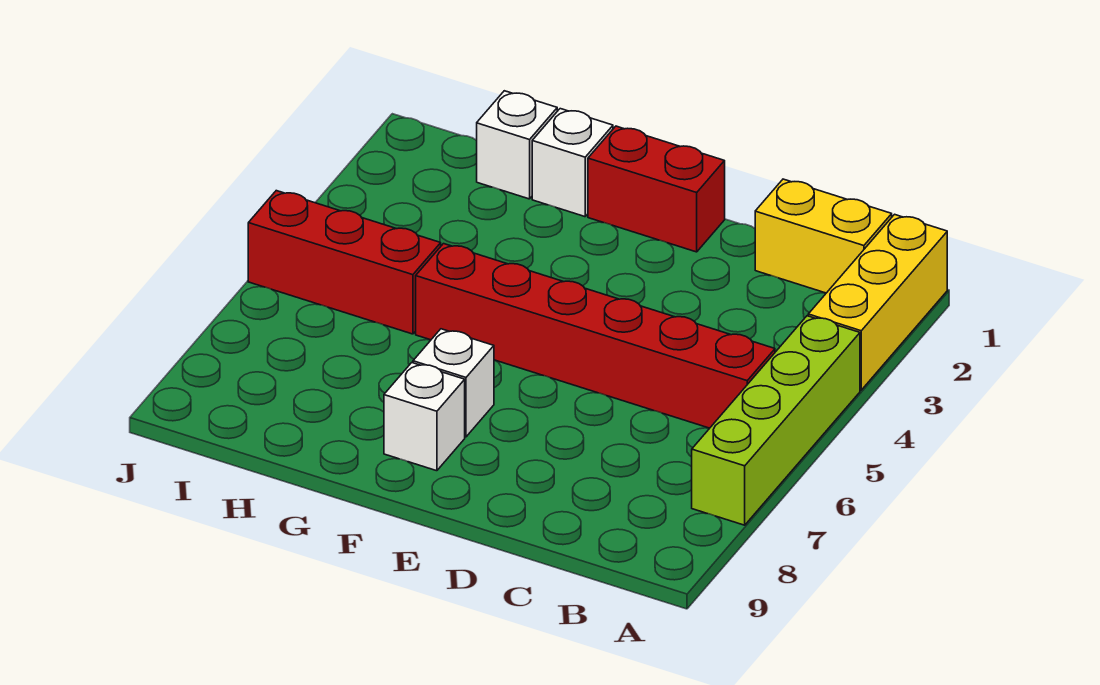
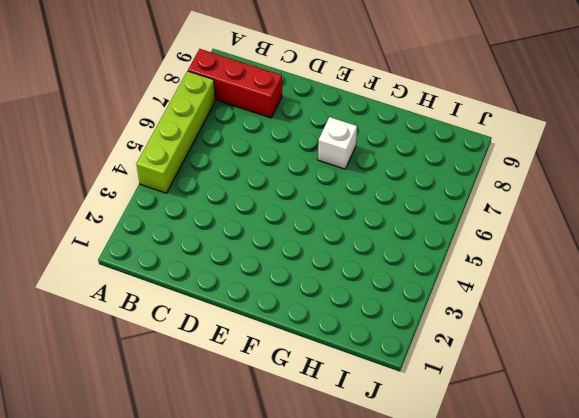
red brick A8:C8 level 1 -> red brick H5:J5 level 1
none -> yellow brick A1:A3 level 1
none -> yellow brick B1:C1 level 1

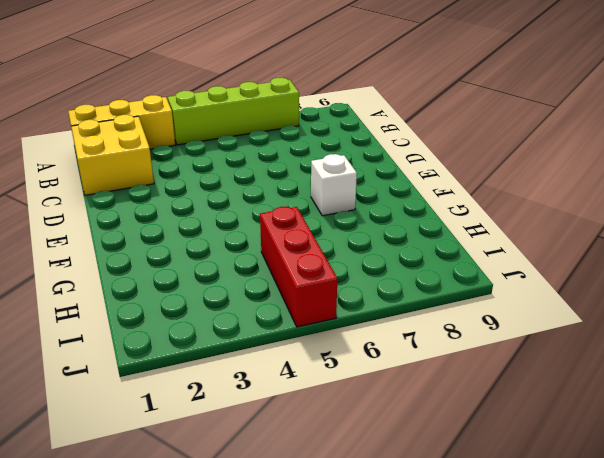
yellow brick B1:C2 level 1 -> yellow brick B1:C1 level 1
none -> red brick B5:G5 level 1
none -> red brick E1:F1 level 1

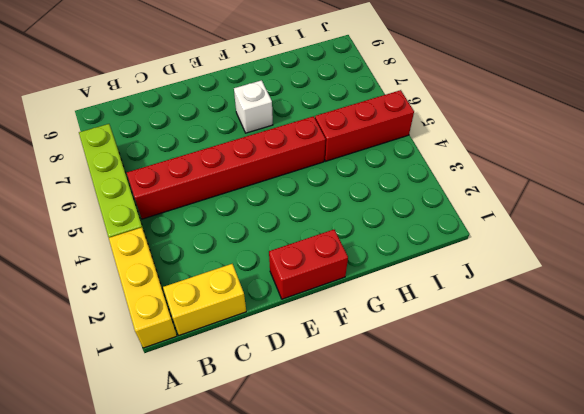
none -> white brick F8 level 1
none -> white brick G1 level 1

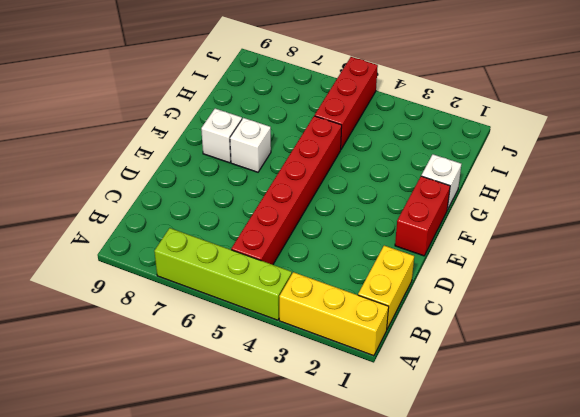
none -> white brick H1 level 1

